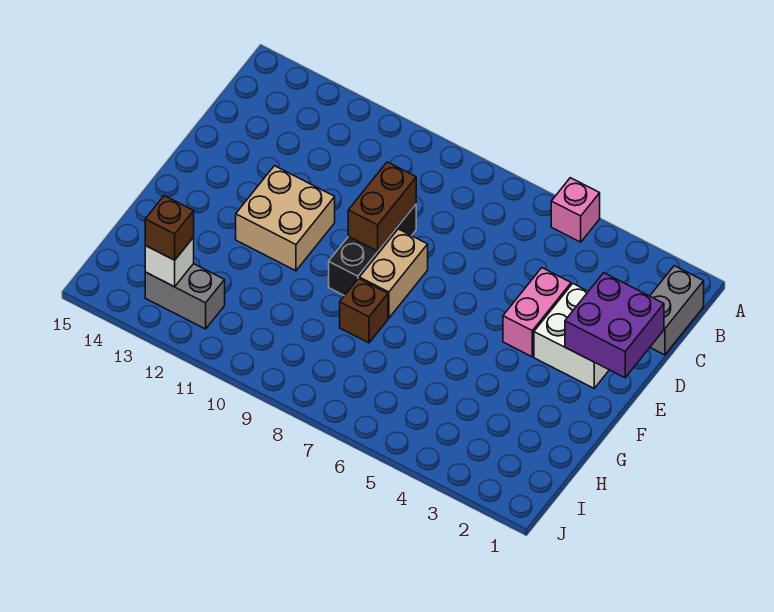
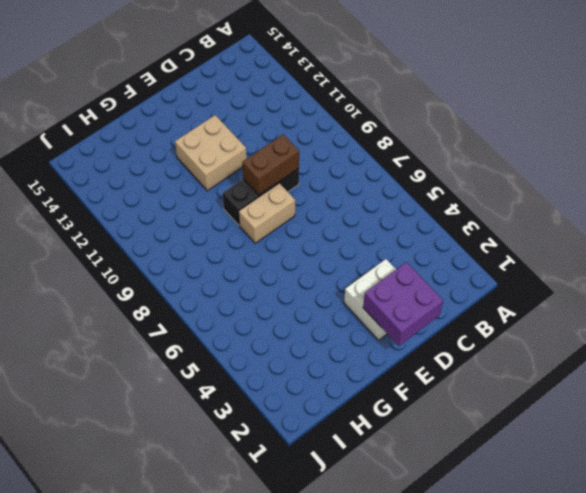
none -> pink brick A5 level 1
none -> grey brick B1:C1 level 1
none -> pink brick D4:E4 level 1

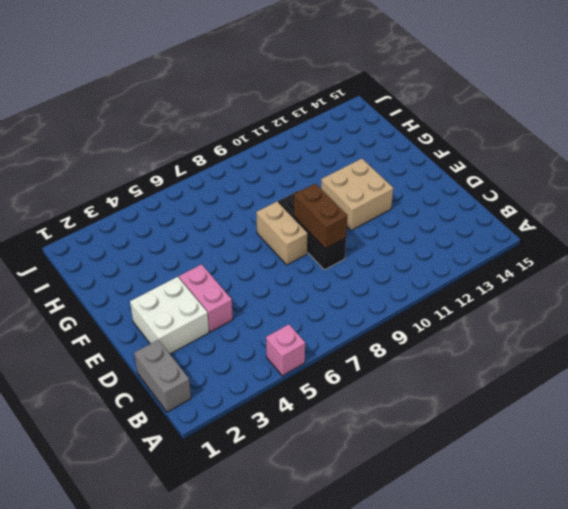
none -> brown brick G8 level 1
none -> grey brick I12:I13 level 1
none -> purple brick D1:E2 level 2

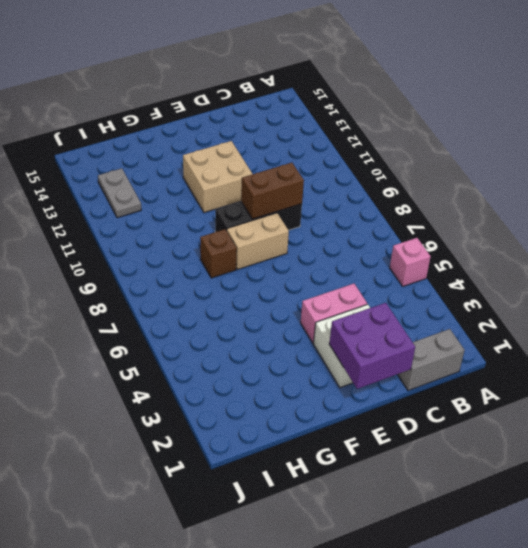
grey plate I12:I13 level 1 -> grey brick I12:I13 level 1
none -> white brick I13 level 2
none -> brown brick I13 level 3

